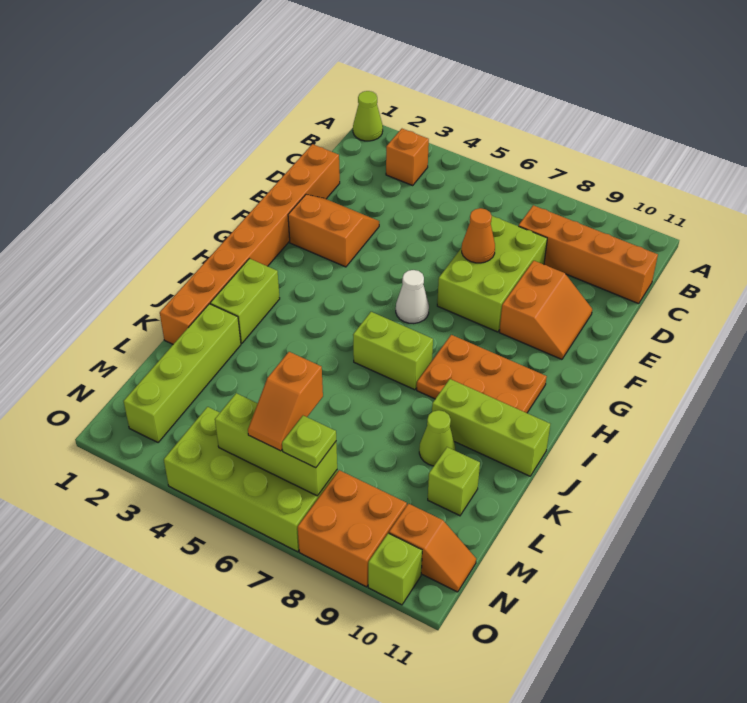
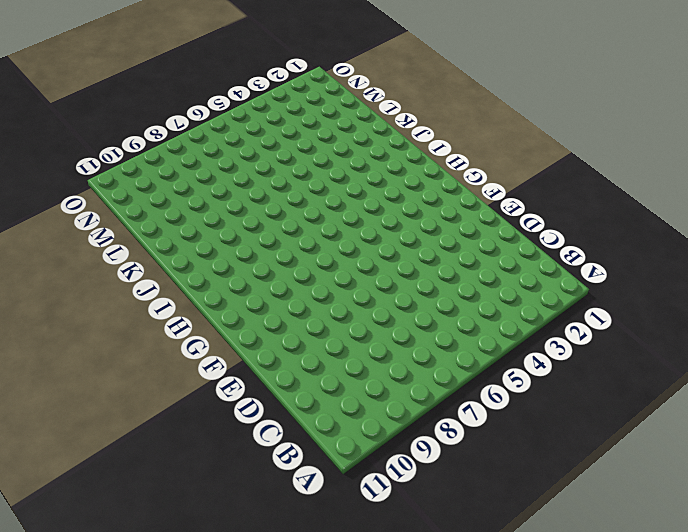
none -> lime cone A1 level 1
none -> orange brick B3 level 1
none -> orange brick C8:C11 level 1

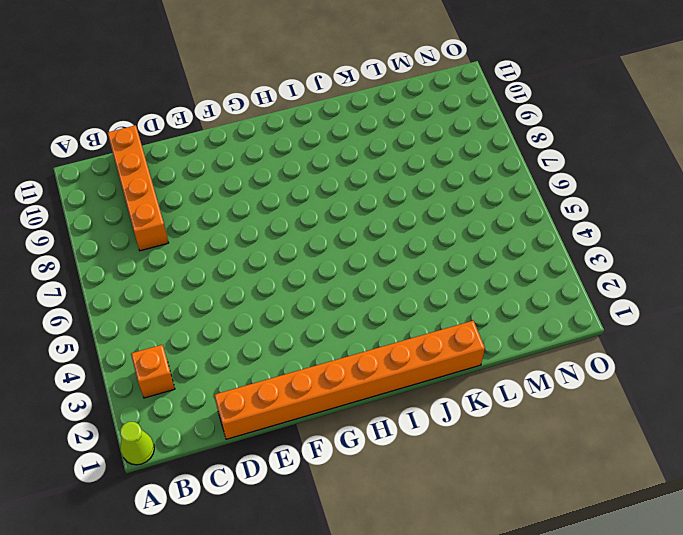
none -> lime brick D7:F8 level 1
none -> orange slope E2:F3 level 1 top F
none -> orange slope E9:F10 level 1 top 9

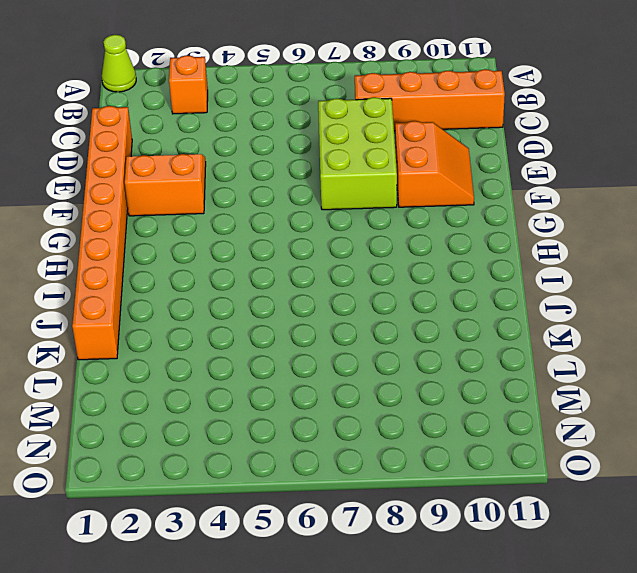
none -> white cone G6 level 1
none -> orange plate H8:I10 level 1
none -> lime brick I2:J2 level 1

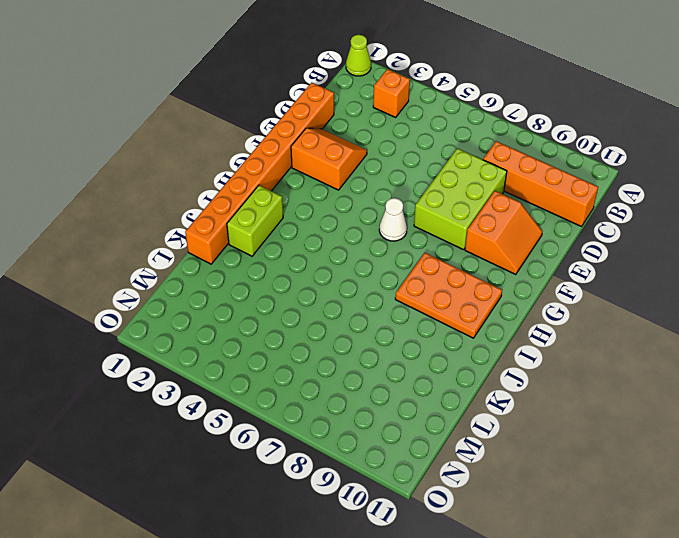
none -> lime brick I6:I7 level 1
none -> lime brick J9:J11 level 1
none -> lime brick K2:N2 level 1

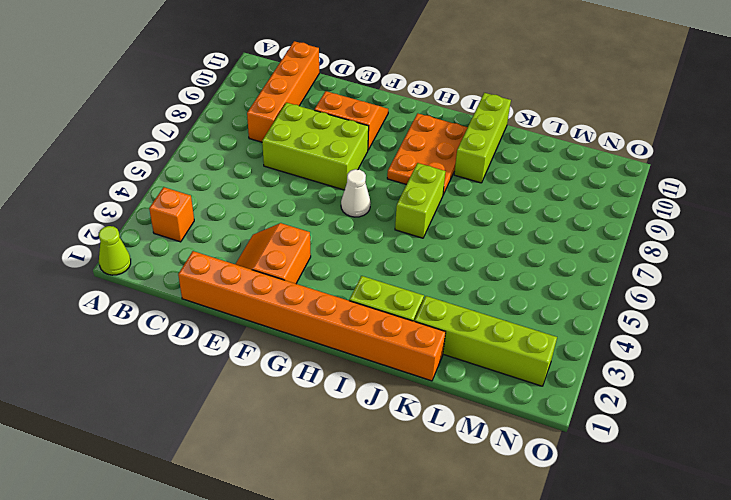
none -> lime cone K9 level 1
none -> lime brick L10 level 1
none -> lime brick N4:O7 level 1

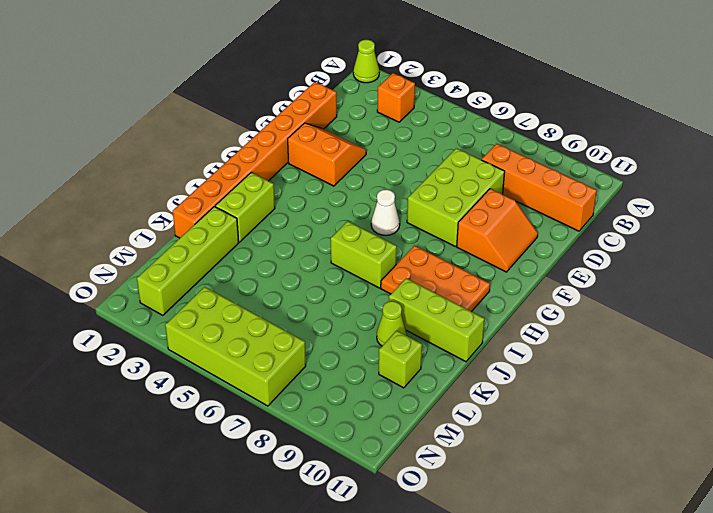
none -> orange brick N8:O9 level 1
none -> orange slope N10:N11 level 1 top 10
none -> lime brick O10 level 1

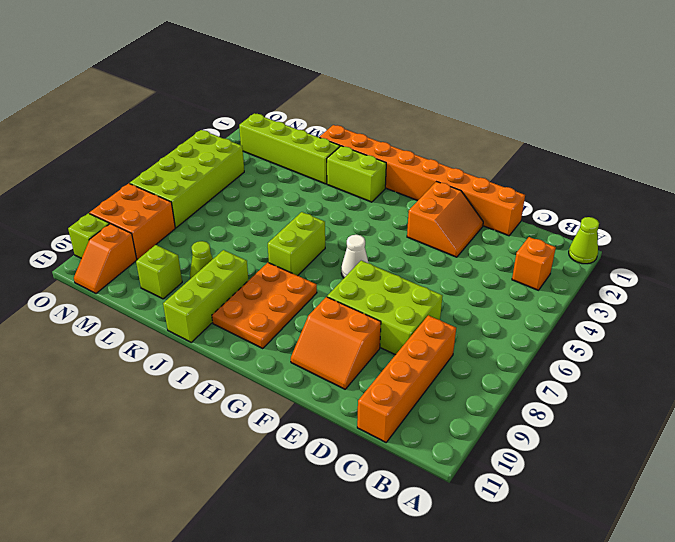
none -> orange cone E7 level 2
none -> lime brick N5:N7 level 2
none -> orange slope M6:N6 level 3 top M

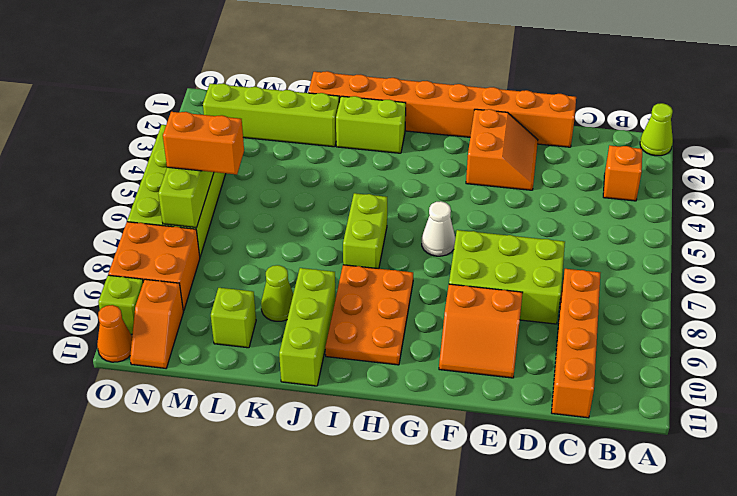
orange brick M6:N6 level 3 -> orange slope M6:N6 level 3 top M
orange cone O11 level 1 -> orange cone E7 level 2
none -> lime plate N7 level 3

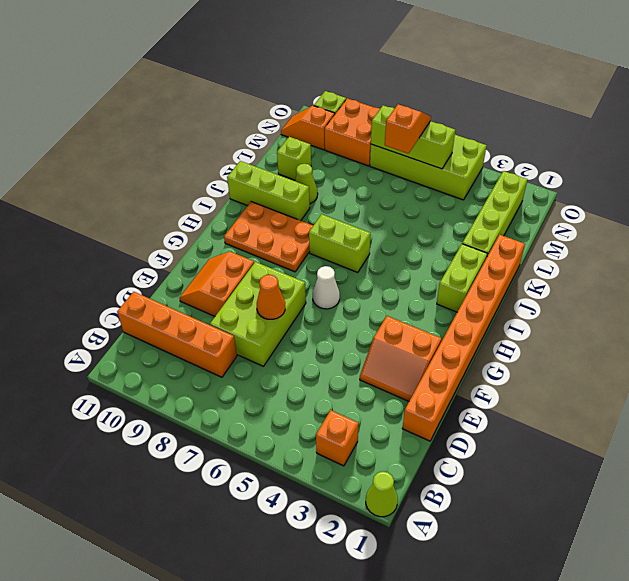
none -> lime plate N7 level 3

